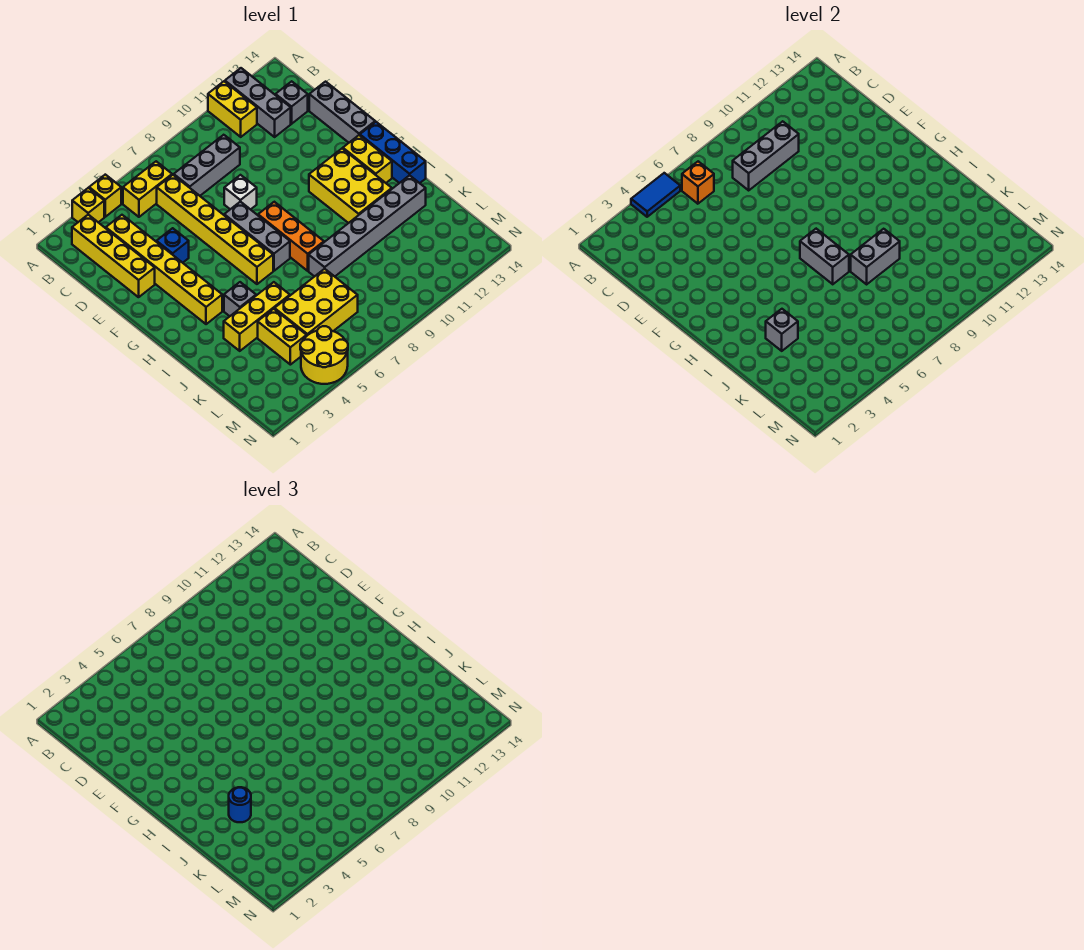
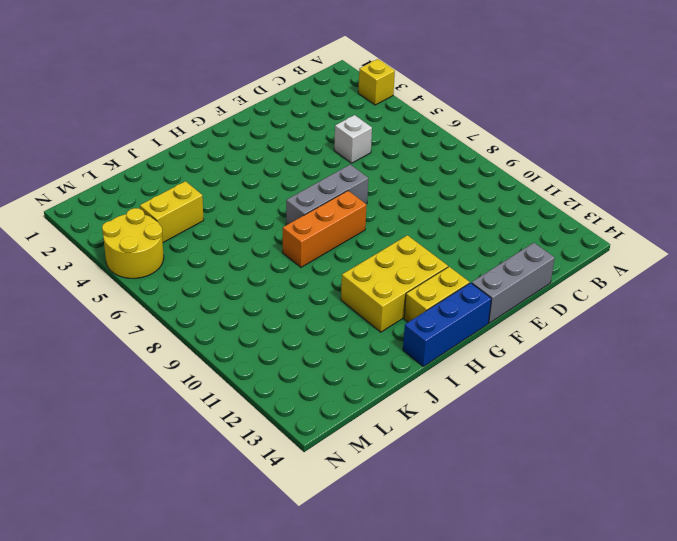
white brick D5 level 1 -> white brick E8 level 1
none -> yellow brick A4 level 1
none -> yellow brick A11:B11 level 1
none -> grey brick A12:C12 level 1
none -> yellow brick B2:E2 level 1

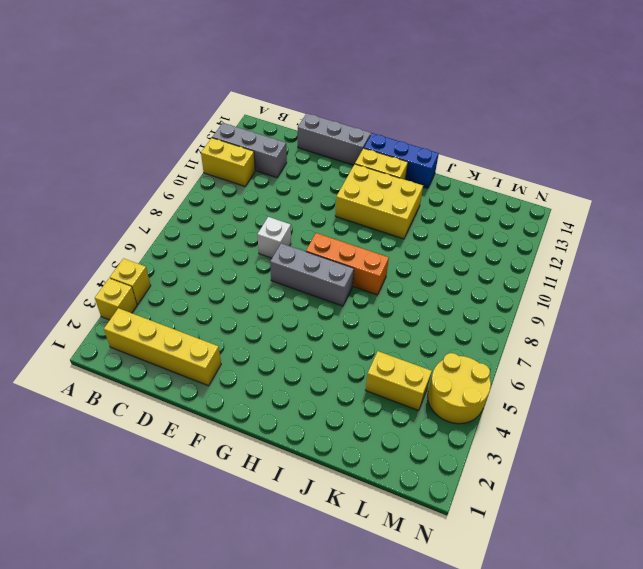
none -> yellow brick B5:B6 level 1
none -> yellow brick C3:H3 level 1
none -> yellow brick C6:H6 level 1
none -> grey brick C7:C9 level 1

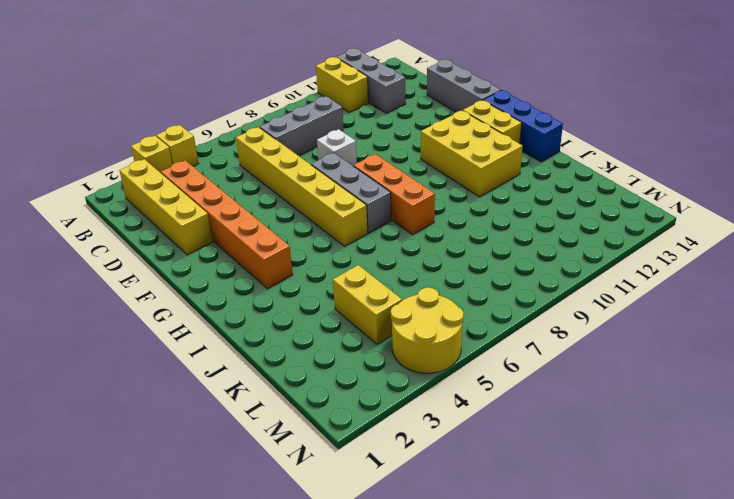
orange brick C3:H3 level 1 -> yellow brick C3:H3 level 1
none -> yellow brick B5:B6 level 1
none -> grey brick C13 level 1
none -> blue brick E4 level 1
none -> grey brick I4 level 1

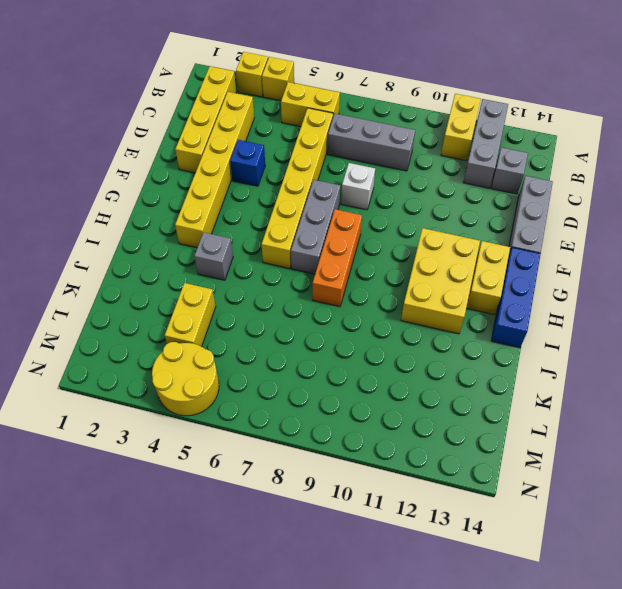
none -> yellow brick J3:J5 level 1
none -> grey brick J8:J13 level 1
none -> yellow brick K5:L7 level 1
none -> blue tile A4:A5 level 2

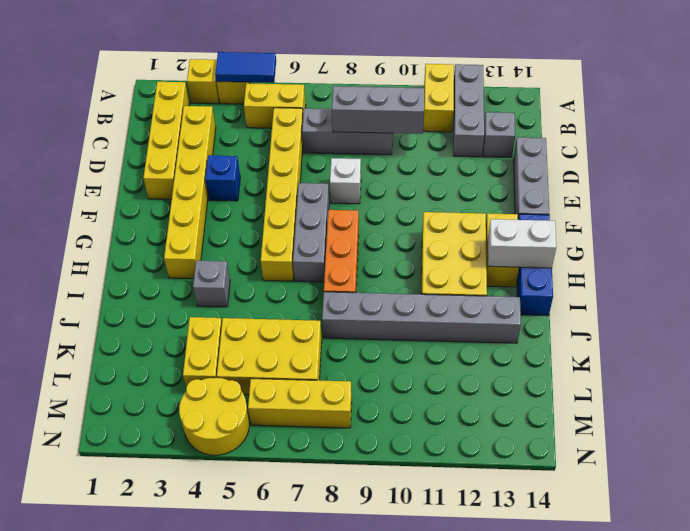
white brick H13:H14 level 2 -> none
yellow brick M6:M8 level 1 -> yellow brick J3:J5 level 1
none -> orange brick B6 level 2
none -> grey brick H7:I7 level 2
none -> grey brick J3 level 2
none -> grey brick J8:J9 level 2

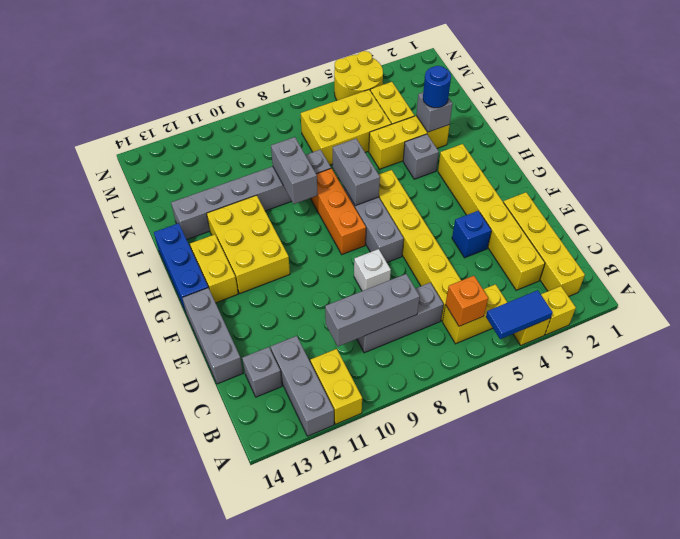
grey brick I9:J9 level 2 -> grey brick J8:J9 level 2

